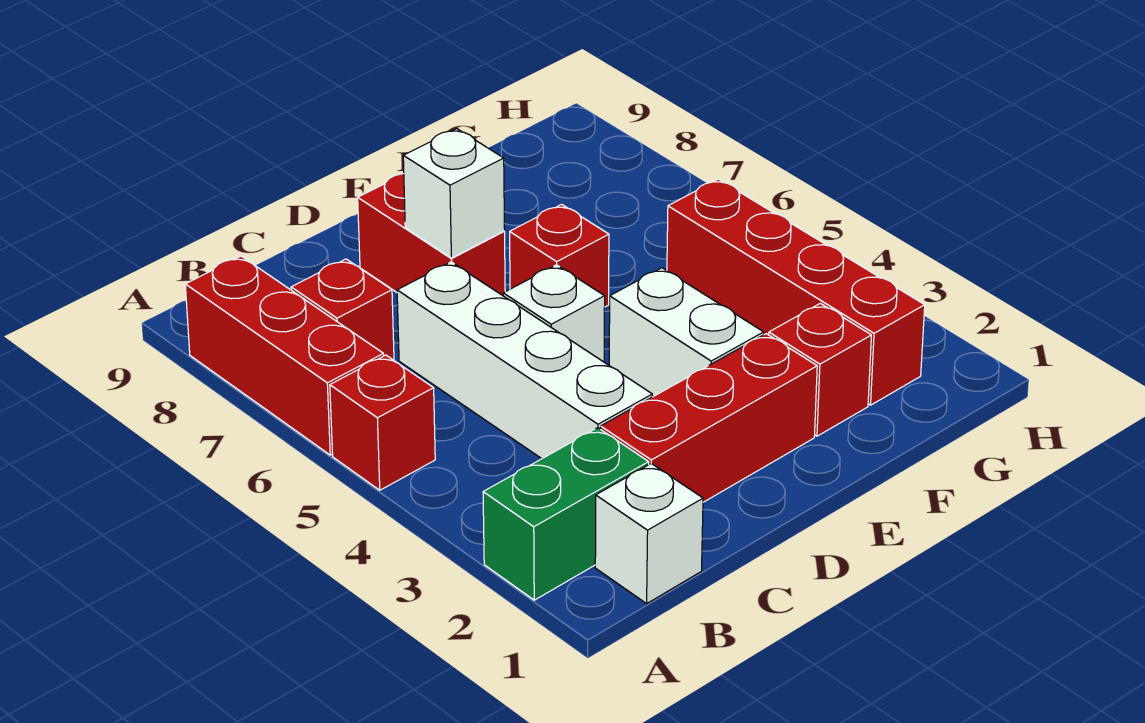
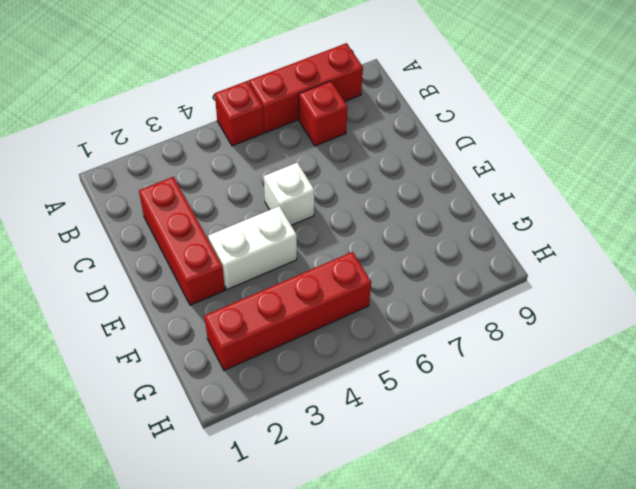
none -> green brick A2:B2 level 1
none -> white brick B1 level 1
none -> white brick C3:C6 level 1

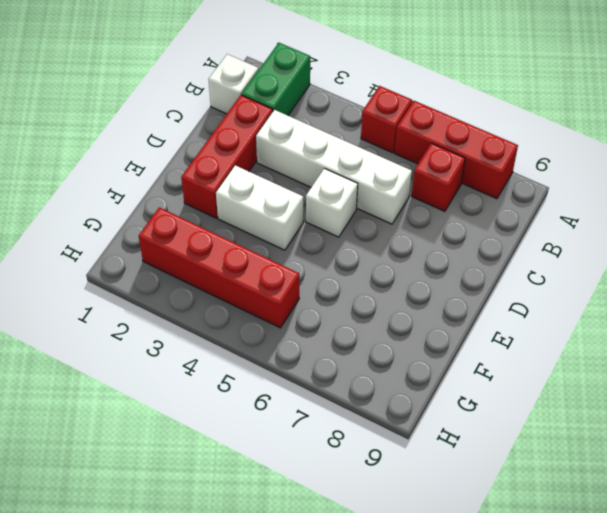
none -> red brick D7:D8 level 1
none -> red brick E6 level 1
none -> red brick F2 level 1

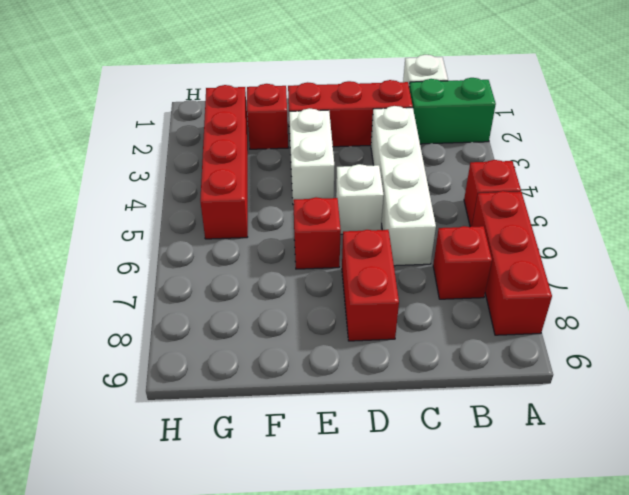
none -> white brick D7 level 2

